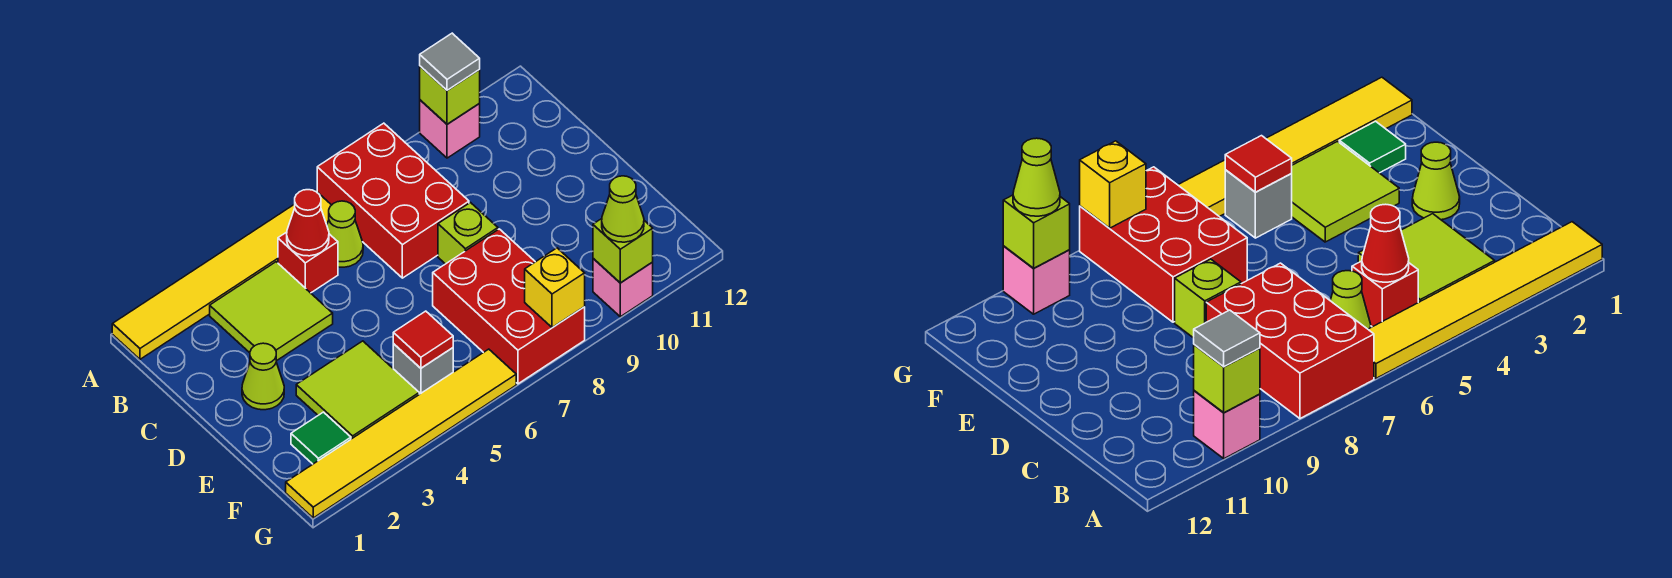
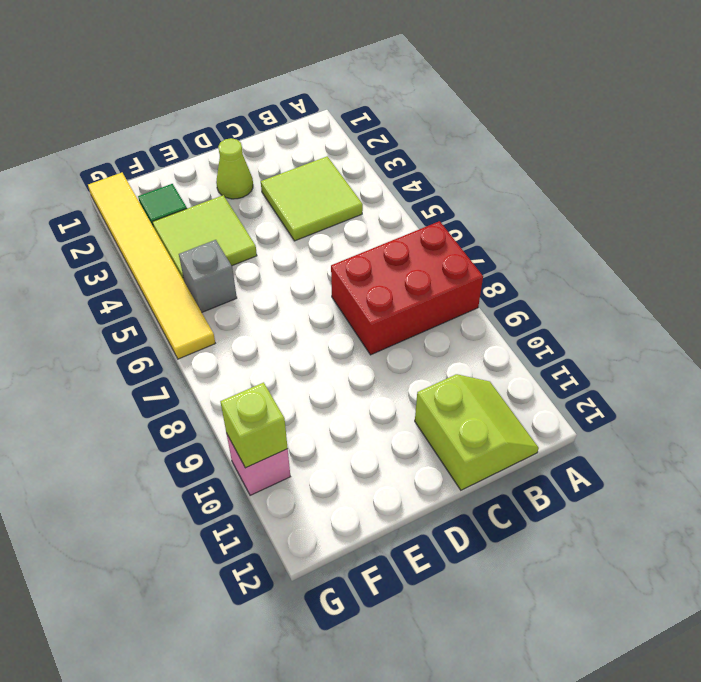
lime slope B11:C12 level 1 top C -> none
none -> yellow tile A1:A6 level 1
none -> pink brick A10 level 1
none -> red brick B5 level 1

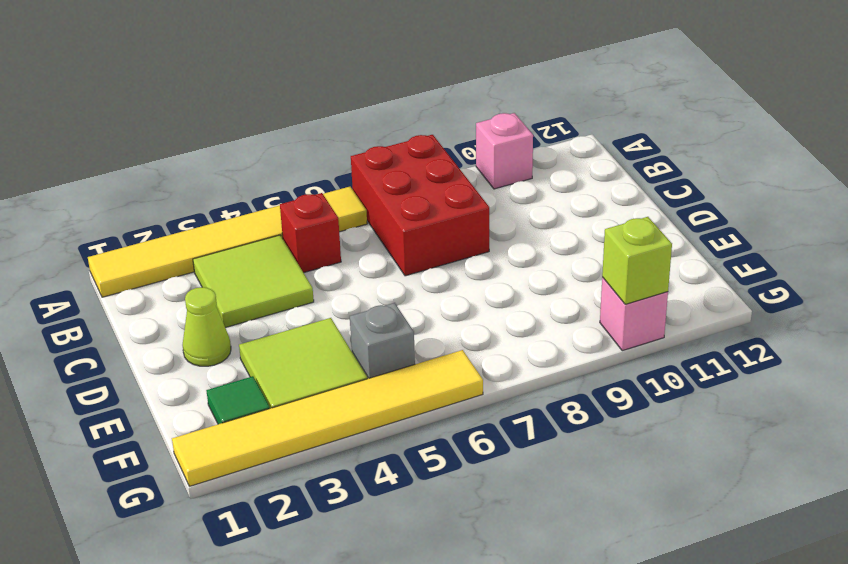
none -> lime cone B6 level 1
none -> lime brick D8 level 1
none -> red brick E7:G8 level 1

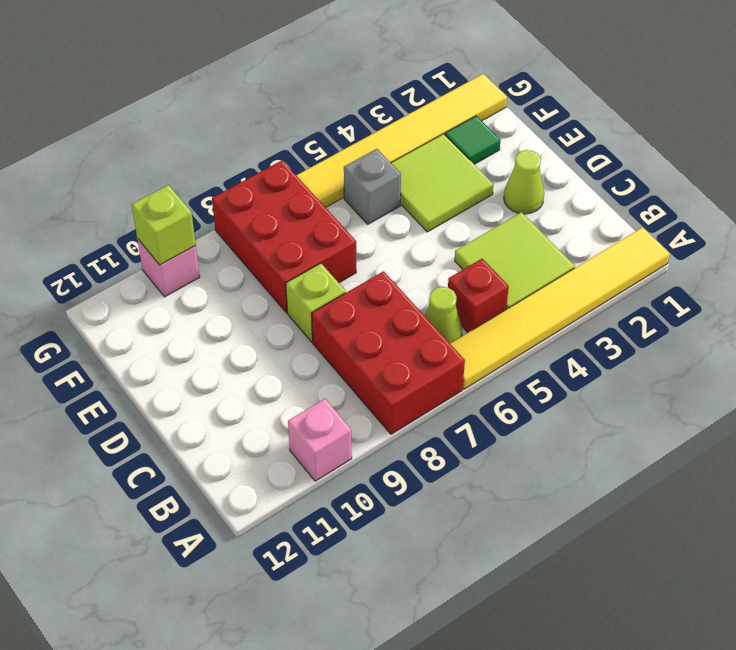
none -> lime brick A10 level 2
none -> red cone B5 level 2
none -> red tile F5 level 2

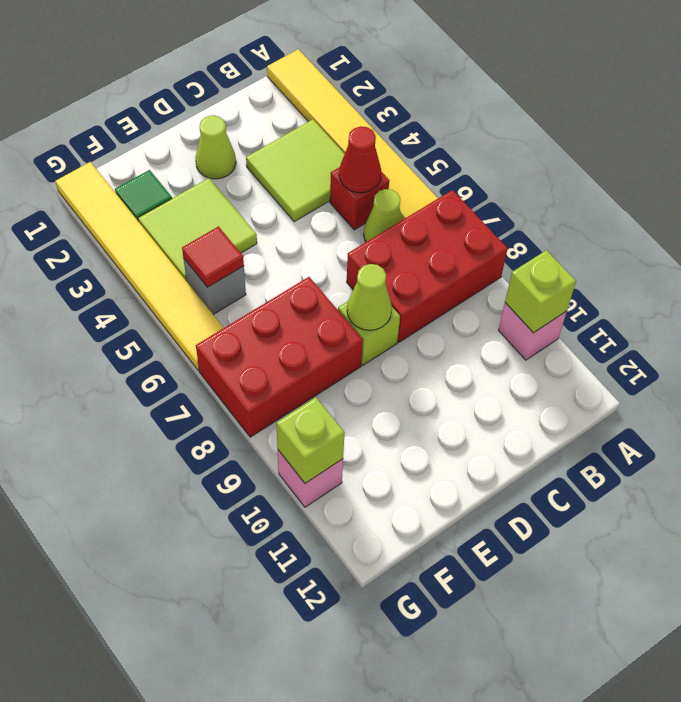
lime cone D8 level 2 -> lime cone G10 level 3
none -> yellow brick G8 level 2
none -> grey tile A10 level 3

